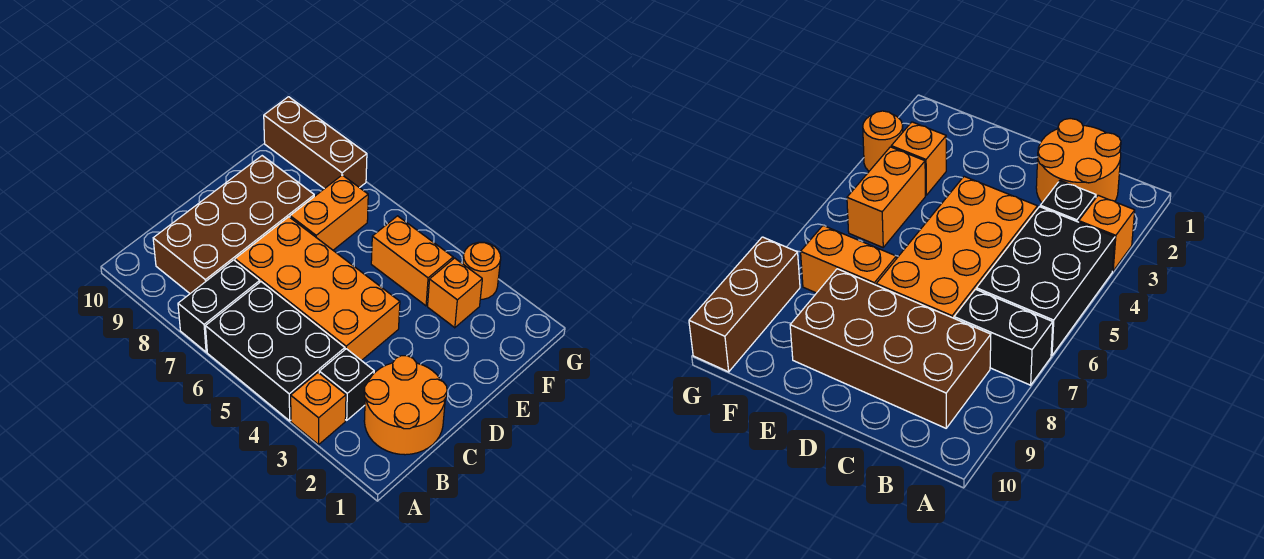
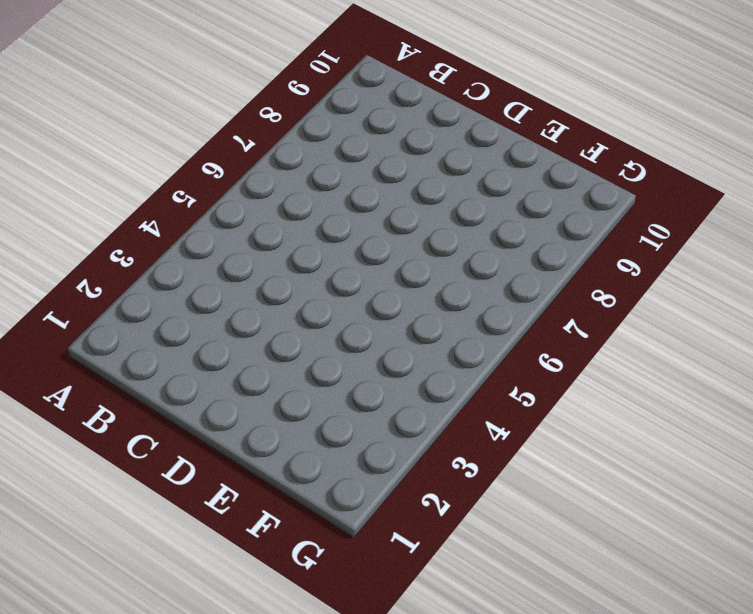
none -> orange brick A3 level 1
none -> black brick A4:B6 level 1
none -> black brick A7:B7 level 1

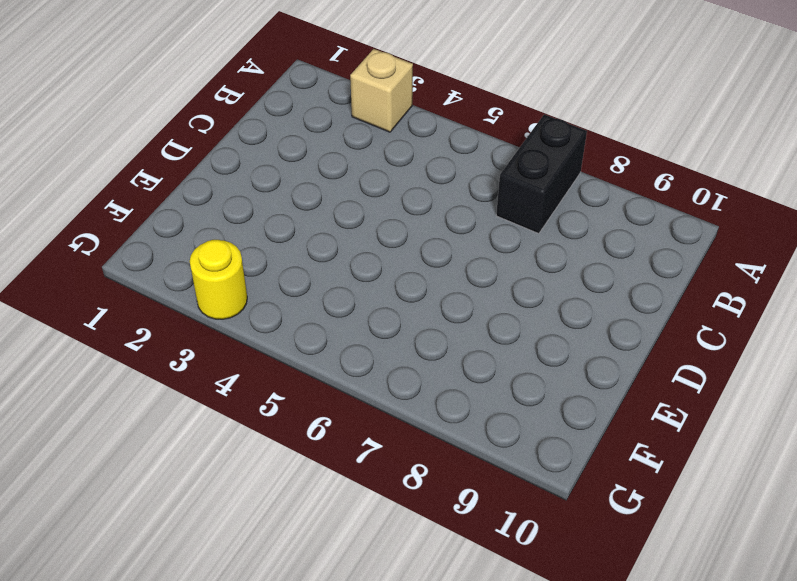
tan brick A3 level 1 -> orange brick A3 level 1
yellow round brick G3 level 1 -> orange round brick G3 level 1
none -> black brick A4:B6 level 1
none -> orange round brick B1:C2 level 1
none -> black brick B3 level 1

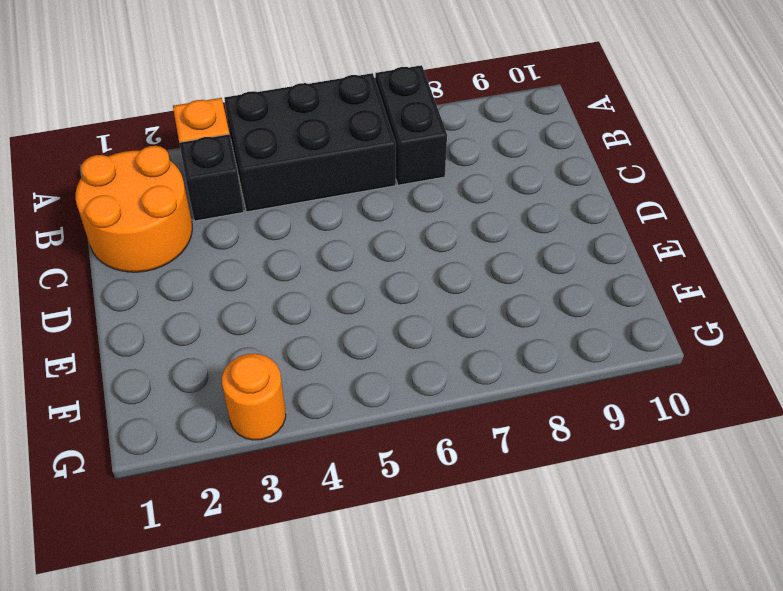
none -> brown brick B8:E9 level 1
none -> orange brick C4:D7 level 1
none -> orange brick E7:F7 level 1

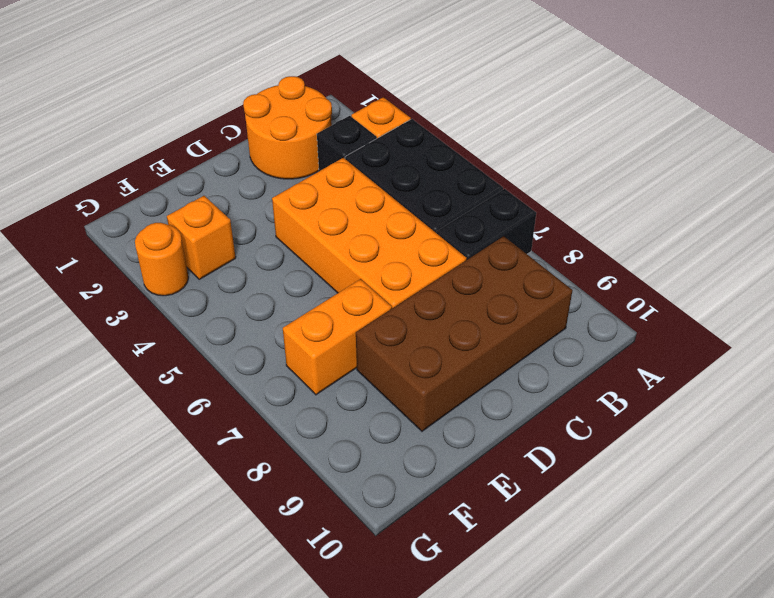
none -> orange brick F4:F5 level 1
none -> brown brick G8:G10 level 1

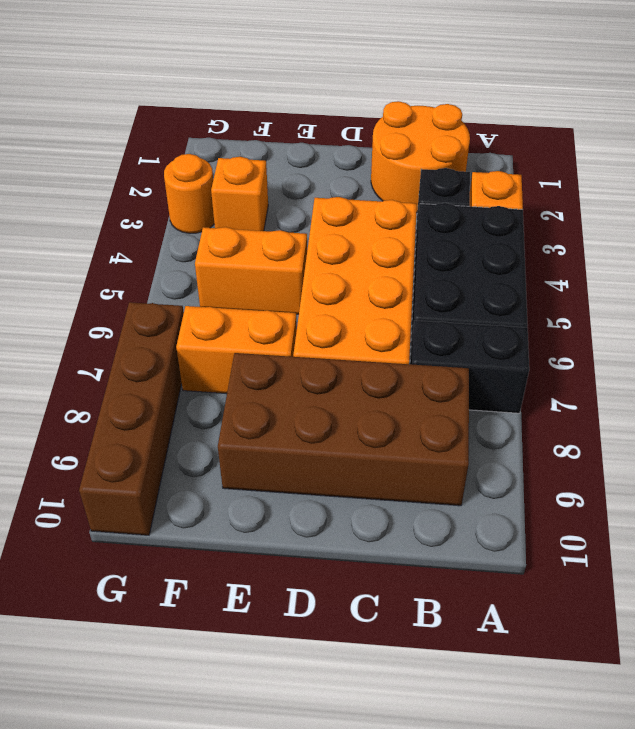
orange brick E5:F5 level 1 -> orange brick F4:F5 level 1
brown brick G7:G10 level 1 -> brown brick G8:G10 level 1

